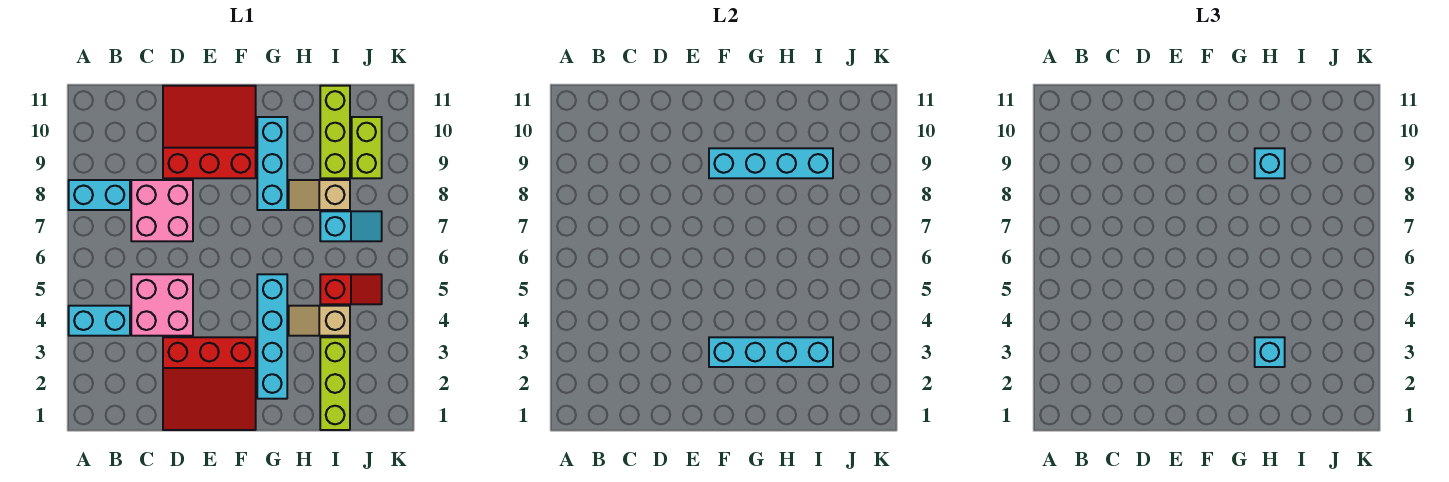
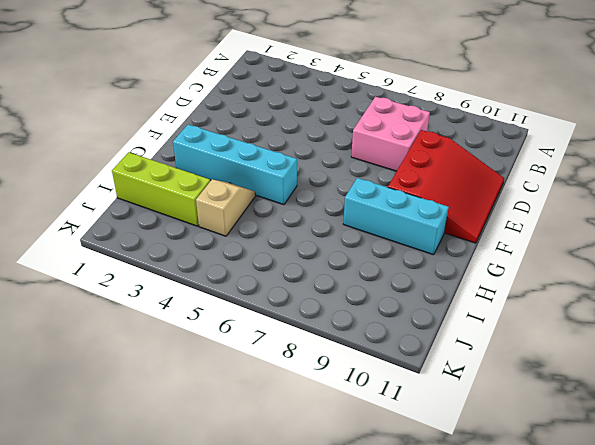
none -> cyan brick A4:B4 level 1
none -> cyan brick A8:B8 level 1
none -> pink brick C4:D5 level 1

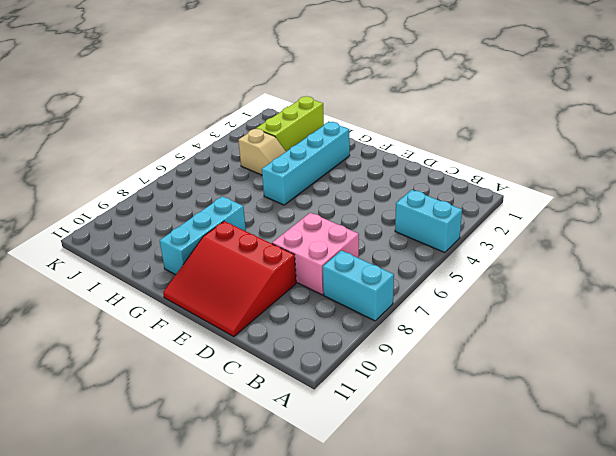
none -> pink brick C4:D5 level 1
none -> red slope D1:F3 level 1 top 3
none -> tan slope H8:I8 level 1 top I

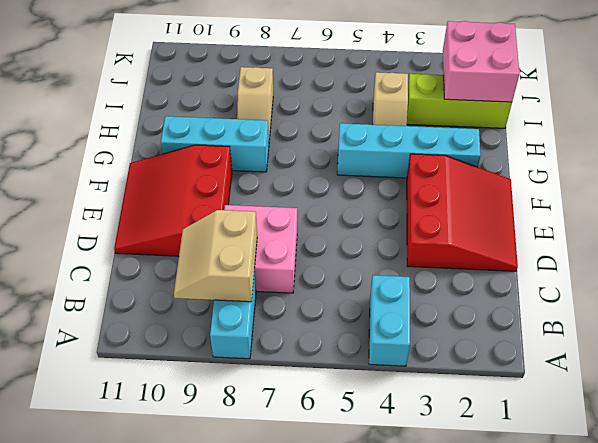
tan slope B8:C9 level 2 top 8 -> none
pink brick I1:J2 level 2 -> pink brick C4:D5 level 1
none -> red slope I5:J5 level 1 top I
none -> cyan slope I7:J7 level 1 top I
none -> lime brick I9:I11 level 1

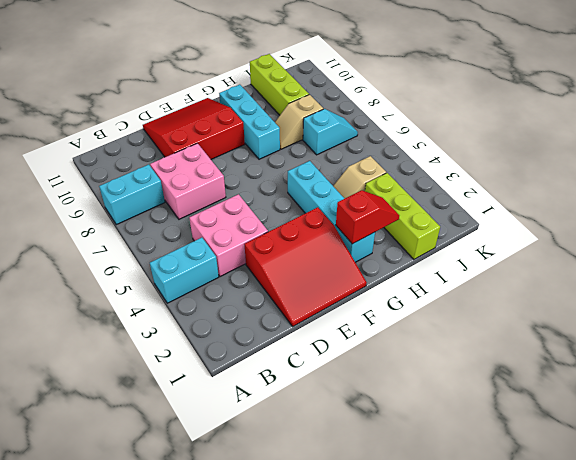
red slope G2:H2 level 2 top G -> red slope I5:J5 level 1 top I
none -> lime brick J9:J10 level 1
none -> cyan brick F3:I3 level 2
none -> cyan brick F9:I9 level 2

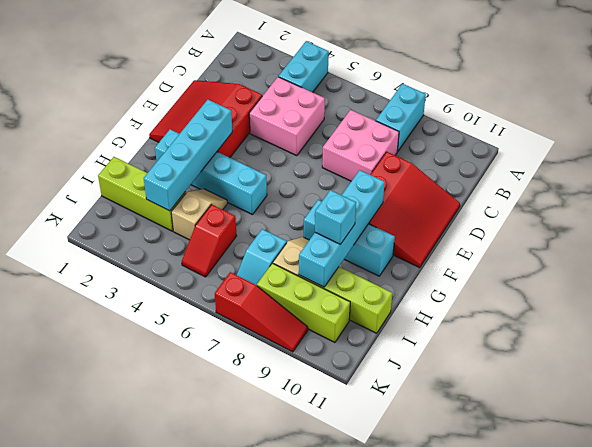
lime brick J8:J10 level 1 -> lime brick J9:J10 level 1
red slope K7:K9 level 1 top 7 -> none
none -> cyan brick H3 level 3

